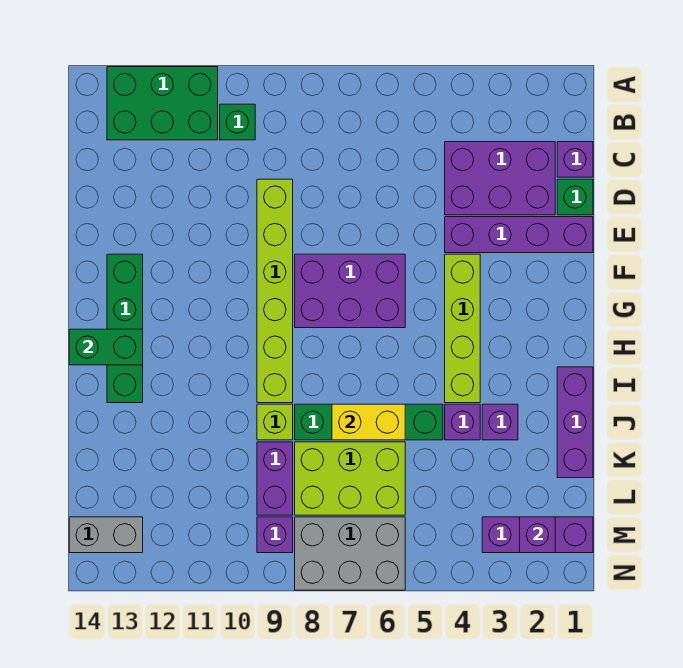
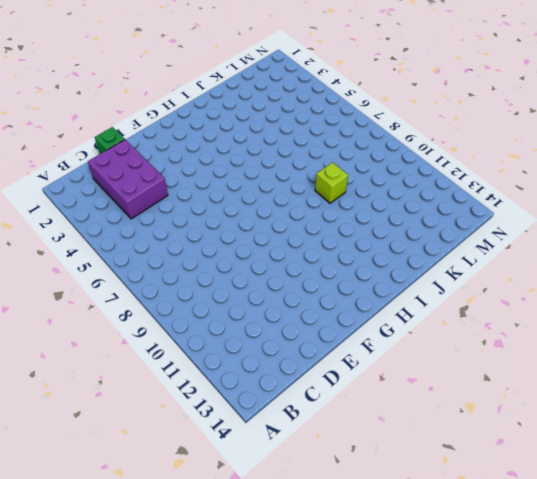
none -> green brick A11:B13 level 1
none -> green brick B10 level 1
none -> purple brick C1 level 1

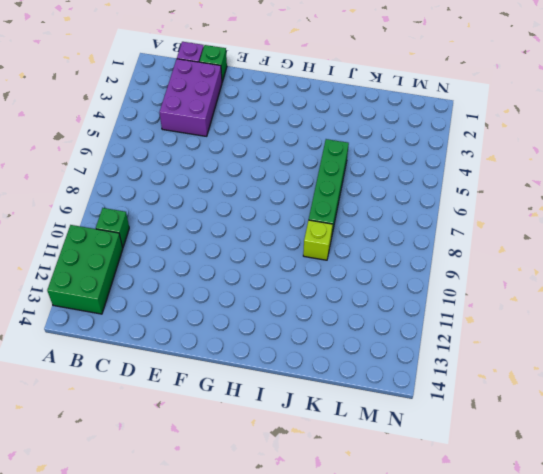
none -> lime brick D9:I9 level 1
none -> purple brick E1:E4 level 1
none -> lime brick F4:I4 level 1

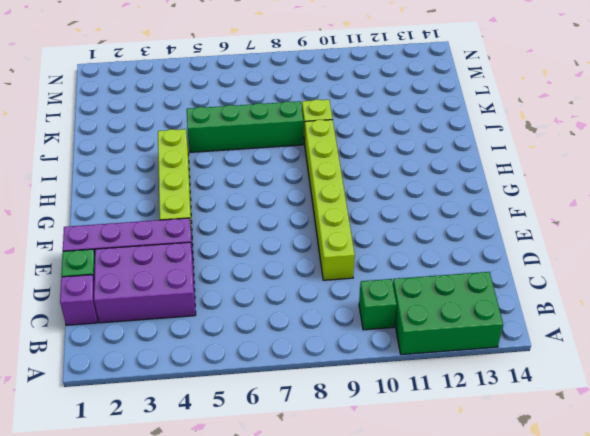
none -> purple brick F6:G8 level 1
none -> green brick F13:I13 level 1
none -> purple brick I1:K1 level 1

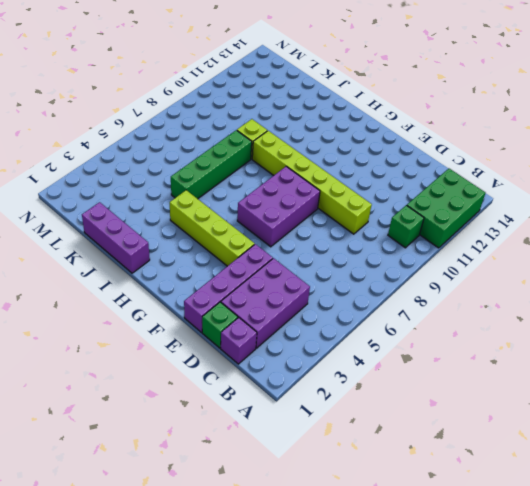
none -> green brick F13:I13 level 1
none -> purple brick J3 level 1
none -> purple brick J4 level 1

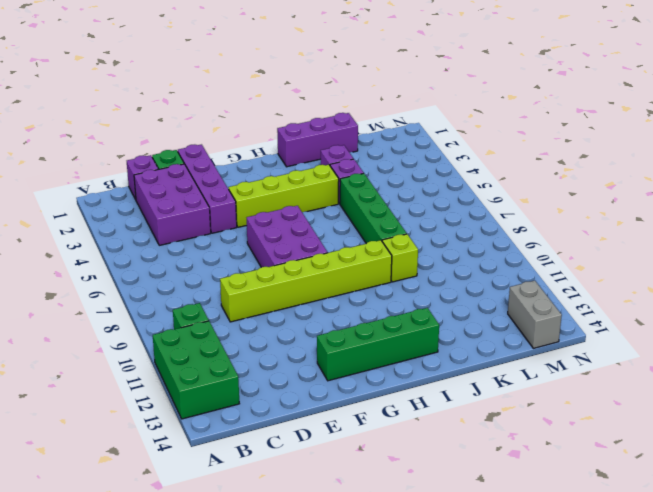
none -> lime brick K6:L8 level 1
none -> purple brick K9:L9 level 1
none -> purple brick M1:M3 level 1

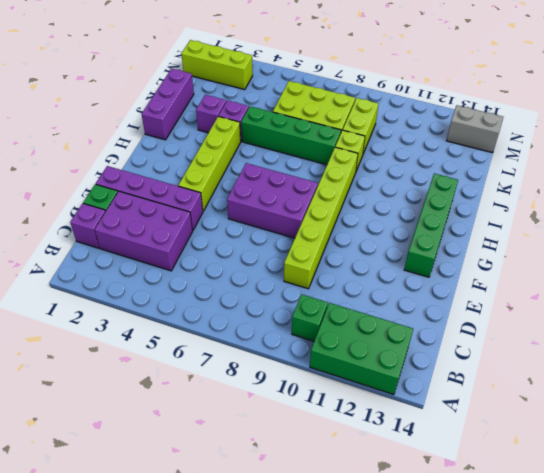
lime brick K9:L9 level 1 -> purple brick K9:L9 level 1
lime brick M1:M3 level 1 -> purple brick M1:M3 level 1
none -> grey brick M6:N8 level 1
none -> purple brick M9 level 1
none -> green brick H13:H14 level 2

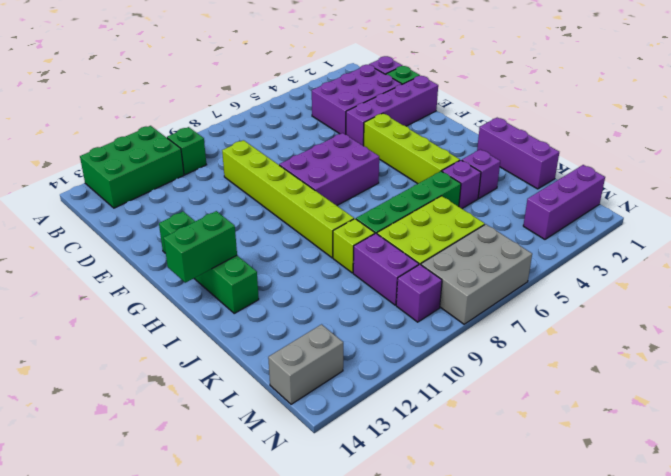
none -> yellow brick J6:J7 level 2
none -> purple brick M2 level 2

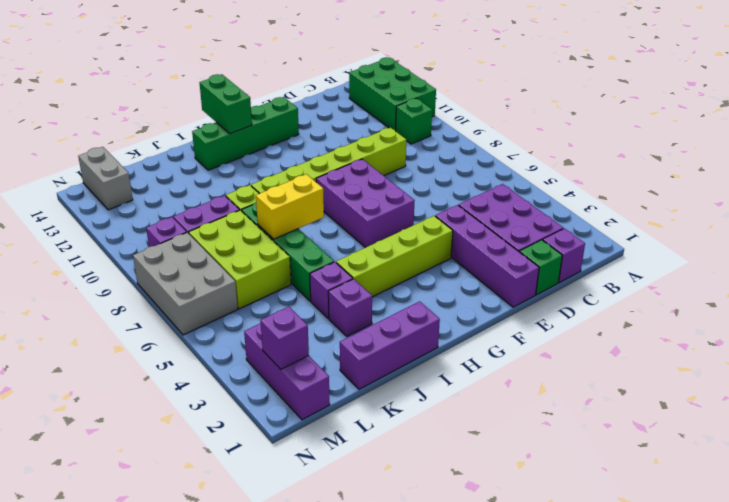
yellow brick I7:J7 level 2 -> yellow brick J6:J7 level 2

